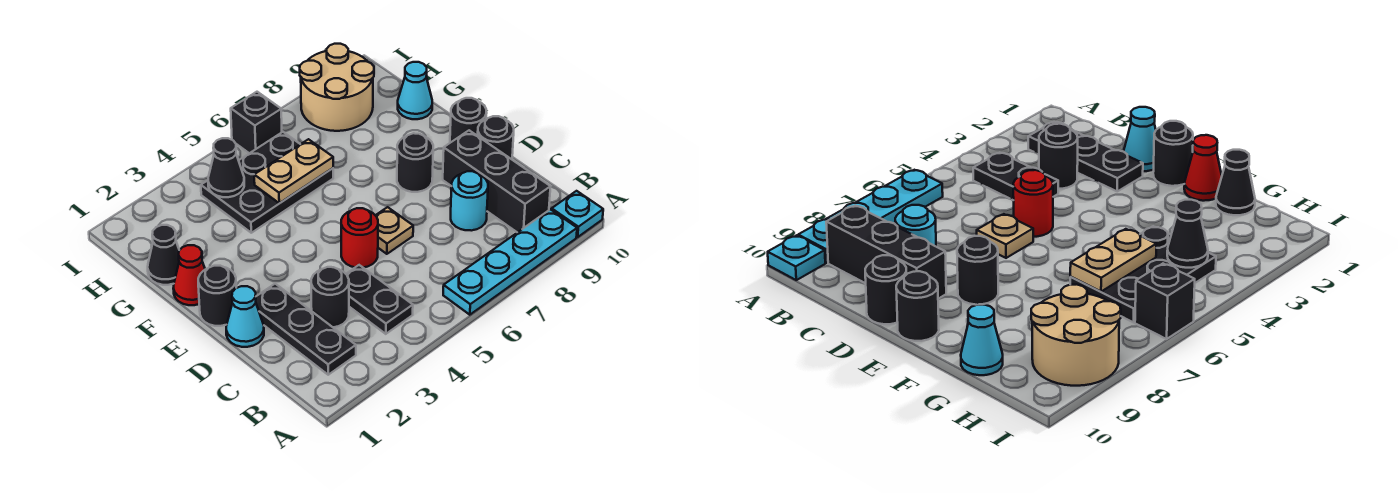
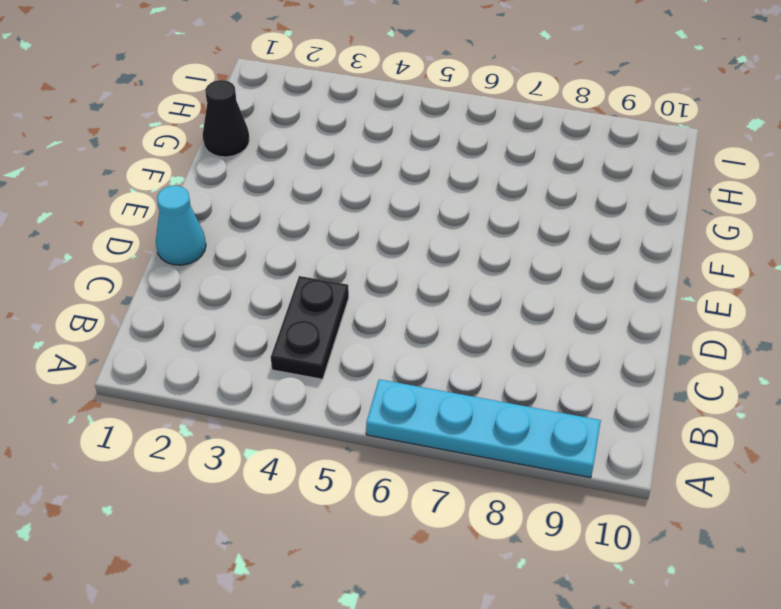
none -> cyan plate A10 level 1
none -> black plate B2:D2 level 1
none -> black brick B9:D9 level 1

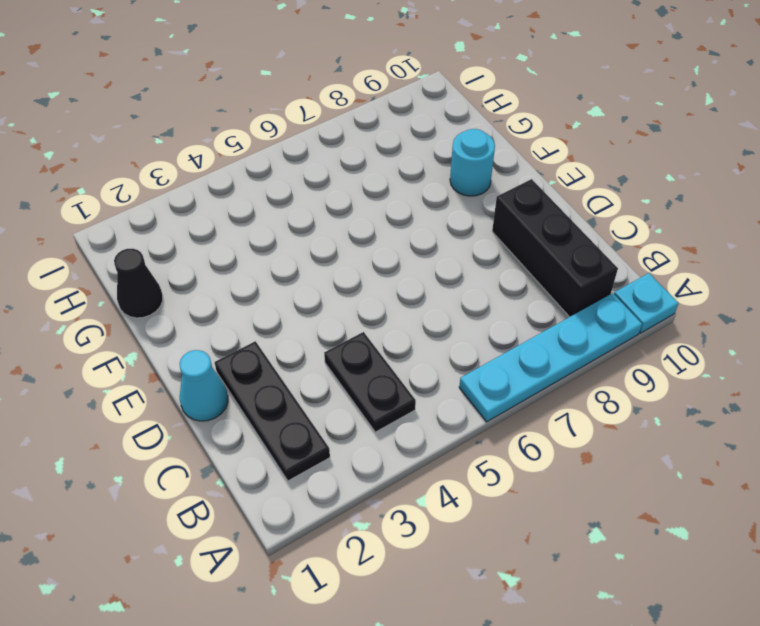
cyan round brick F9 level 1 -> cyan round brick C8 level 1
none -> black round brick C3 level 1
none -> red round brick D5 level 1
none -> tan plate D6 level 1

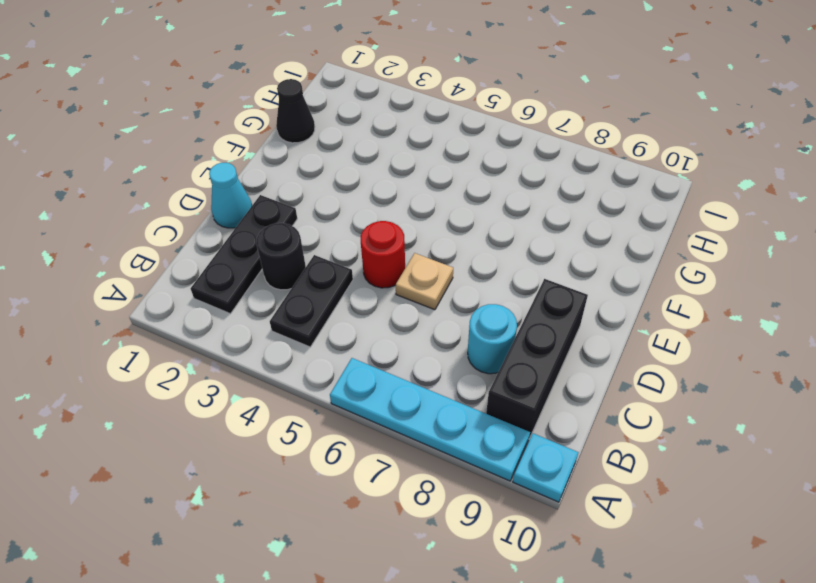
none -> black round brick D10 level 1
none -> black round brick E1 level 1
none -> black round brick E8 level 1

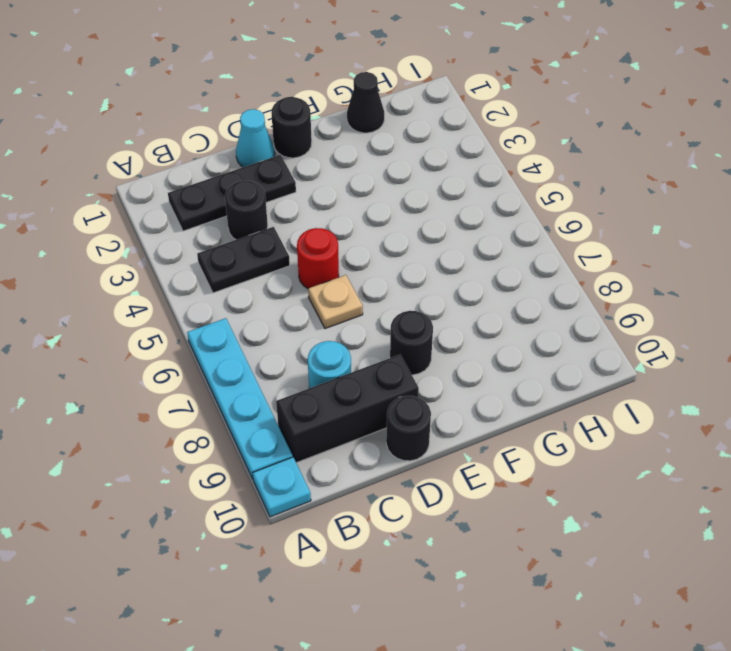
none -> black round brick E10 level 1
none -> red cone F1 level 1
none -> black plate G4:H6 level 1

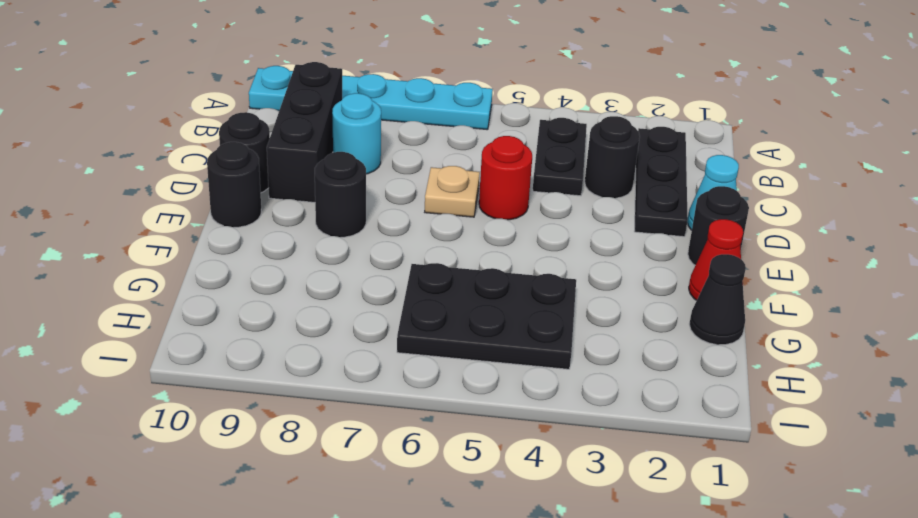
none -> cyan cone G10 level 1
none -> tan round brick H8:I9 level 1
none -> black brick I6 level 1

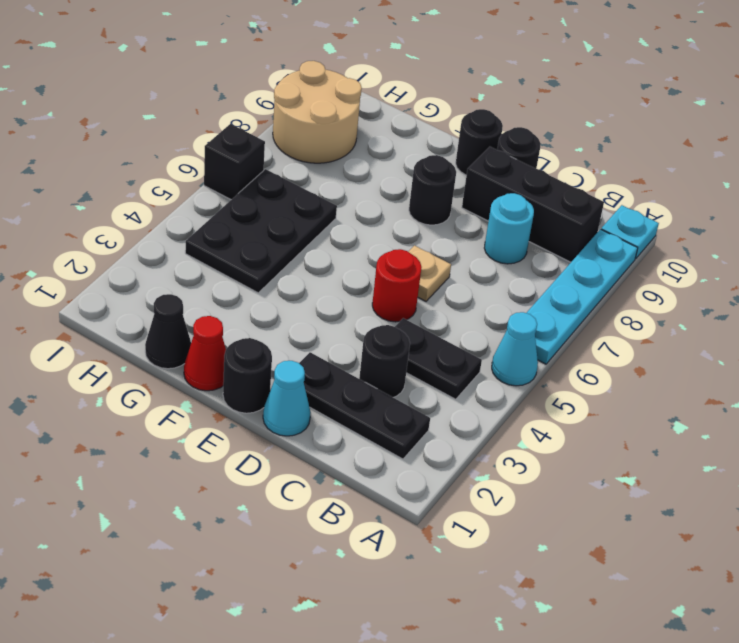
cyan cone A5 level 1 -> cyan cone G10 level 1
none -> tan plate G5:G6 level 2
none -> black cone H4 level 2

